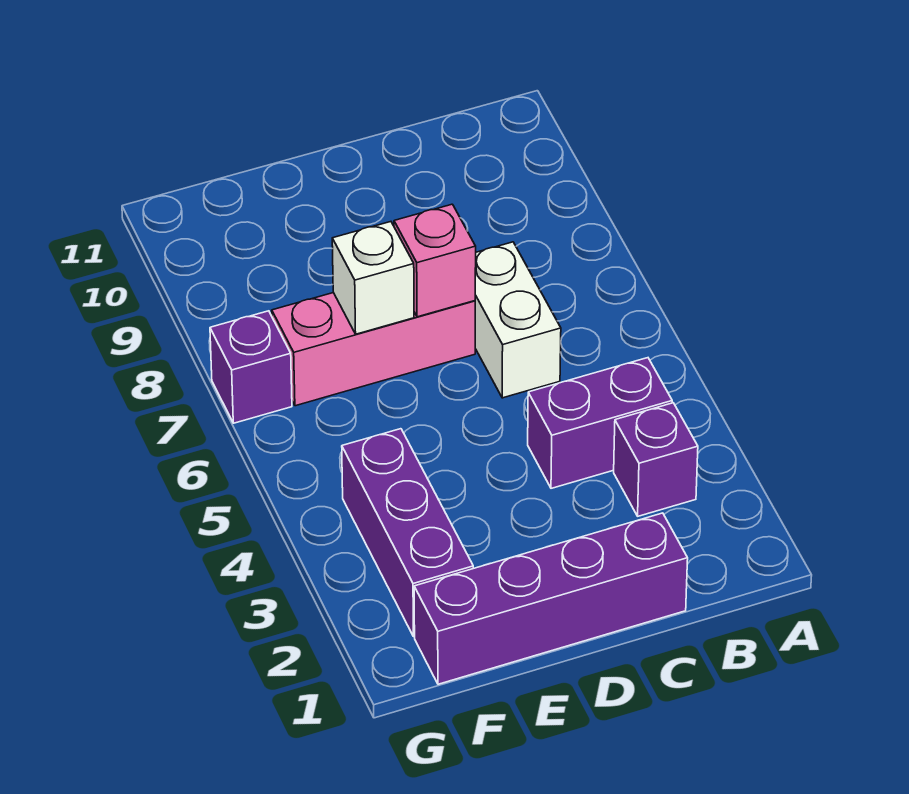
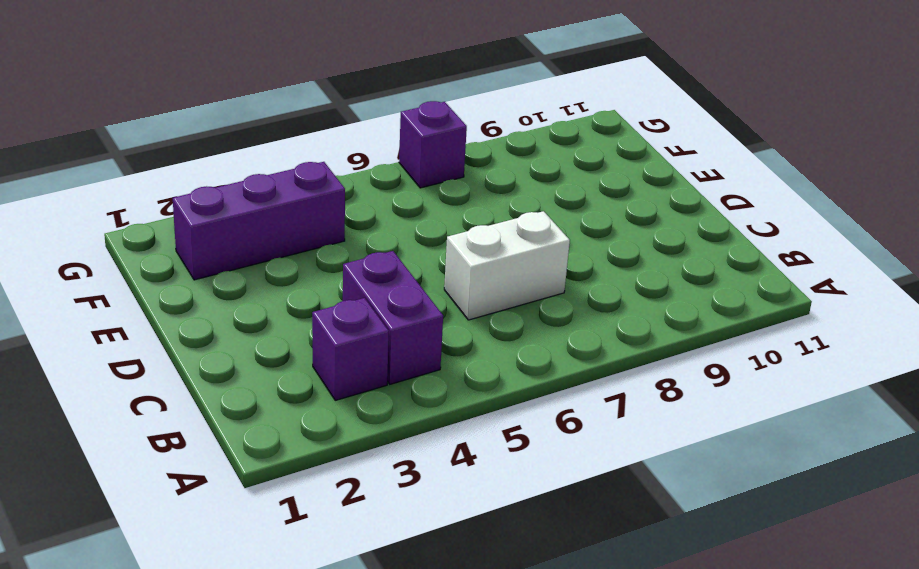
none -> purple brick C1:F1 level 1
none -> pink brick D7:F7 level 1

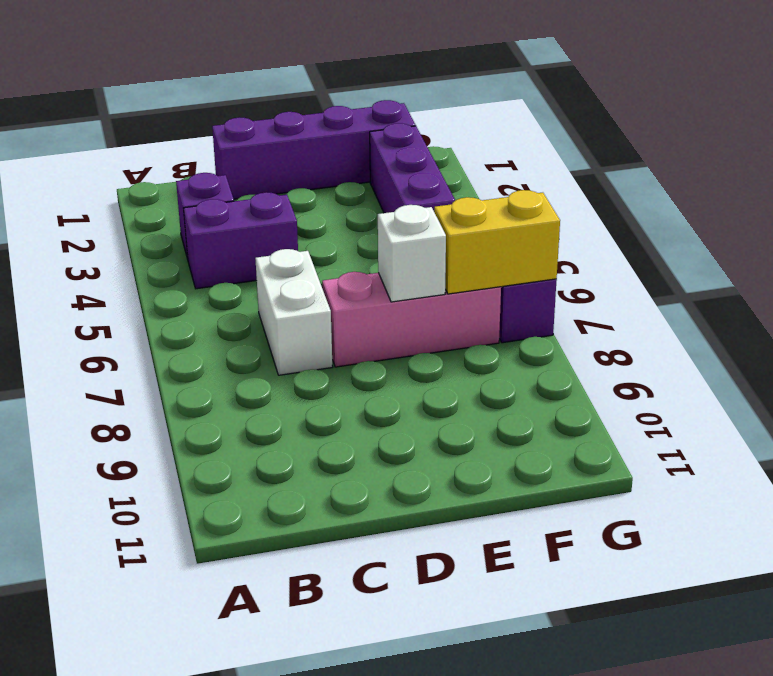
yellow brick F7:G7 level 2 -> none
none -> pink brick D7 level 2

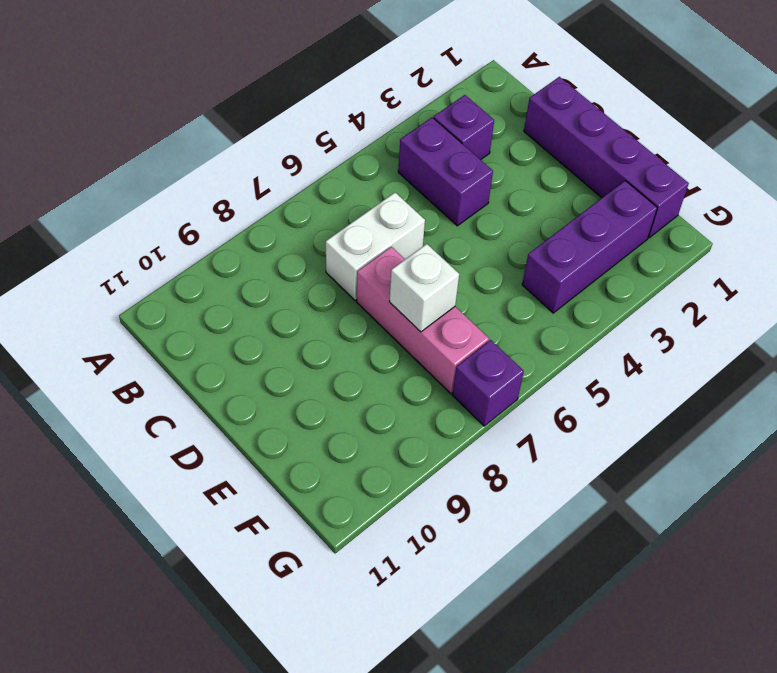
none -> pink brick D7 level 2

